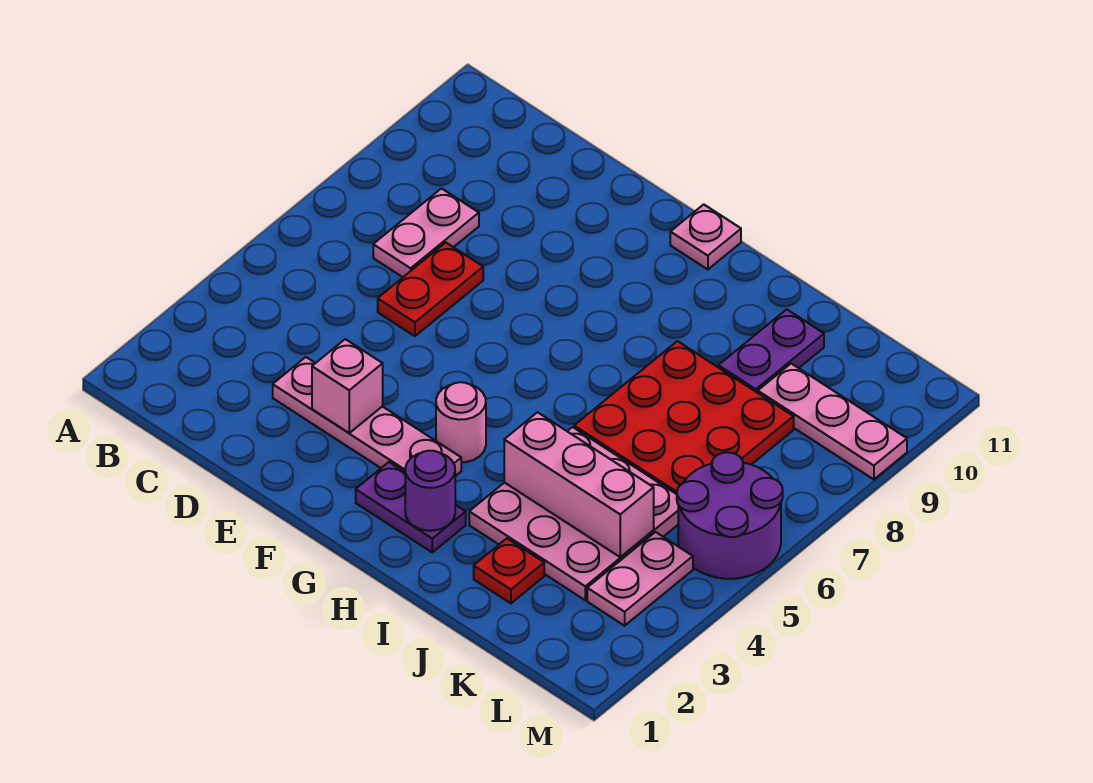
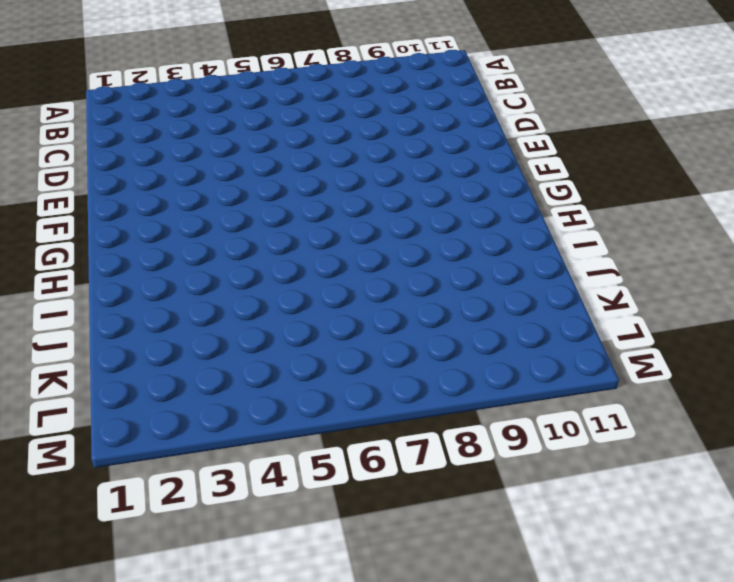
none -> pink plate C7:C8 level 1
none -> pink plate D3:G3 level 1
none -> red plate D6:D7 level 1

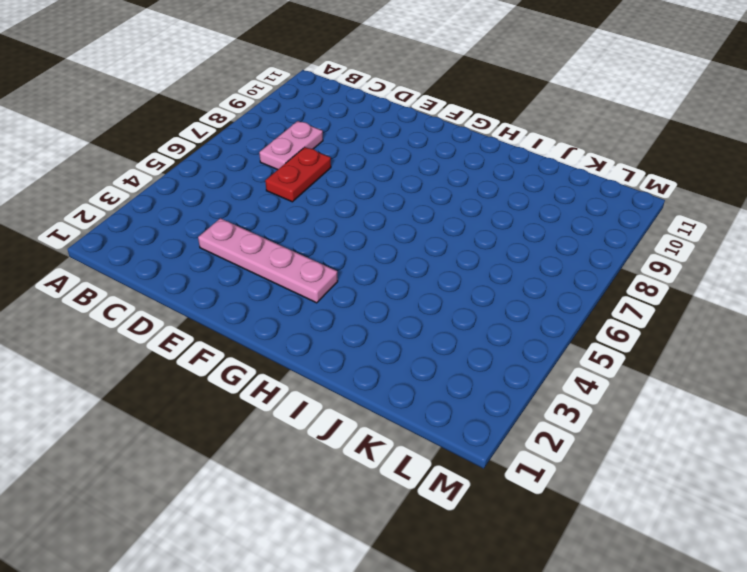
none -> purple plate G2:H2 level 1
none -> pink round brick G4 level 1
none -> pink plate G11 level 1

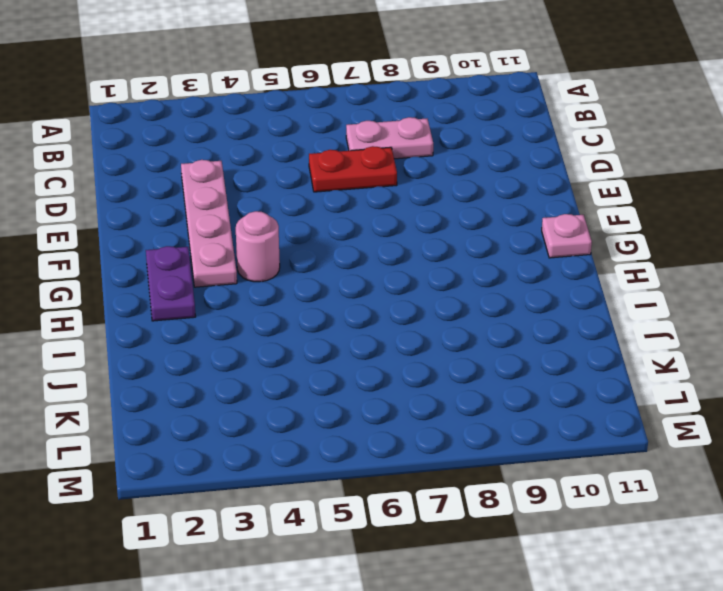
none -> pink plate I3:K5 level 1
none -> red plate I6:K8 level 1
none -> red plate J2 level 1

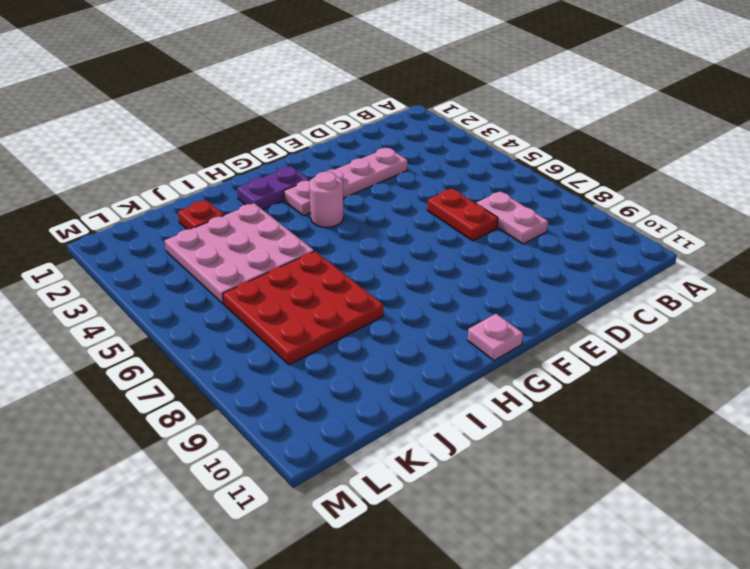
none -> purple plate J9:J10 level 1
none -> pink plate K9:M9 level 1
none -> pink plate L3:L4 level 1

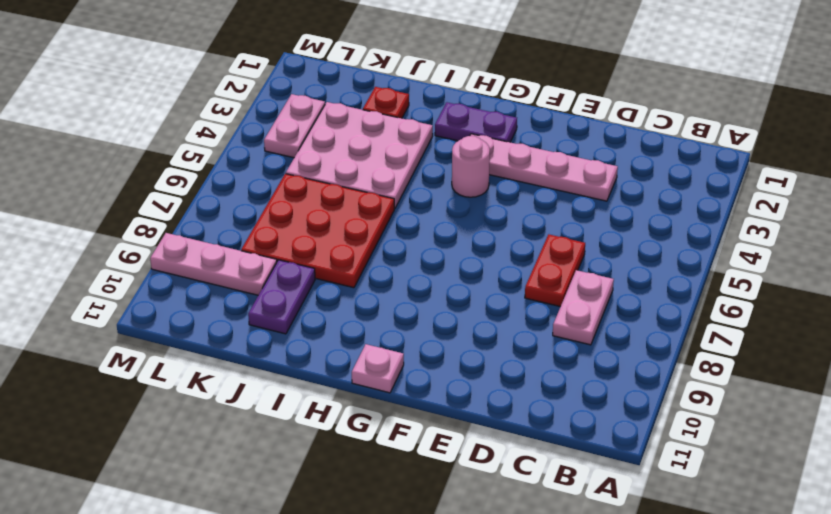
none -> purple round brick L5:M6 level 1
none -> pink brick E3 level 2
none -> purple round brick H2 level 2

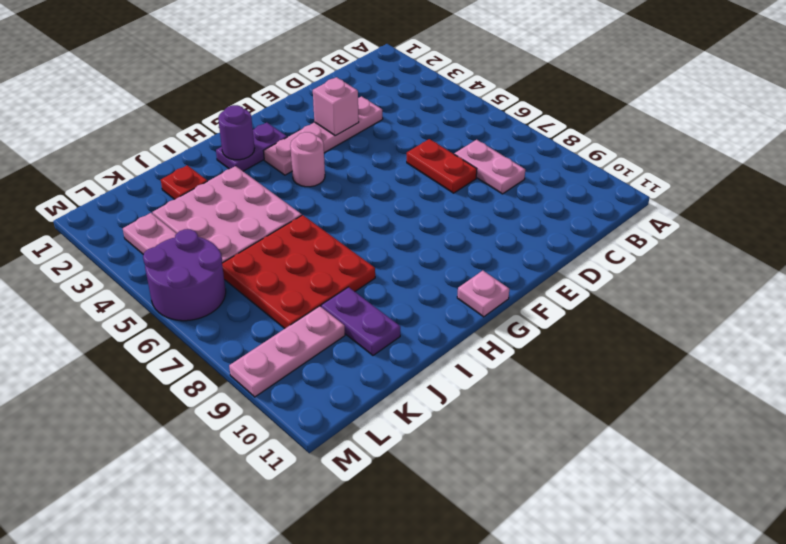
none -> pink brick I4:K4 level 2

